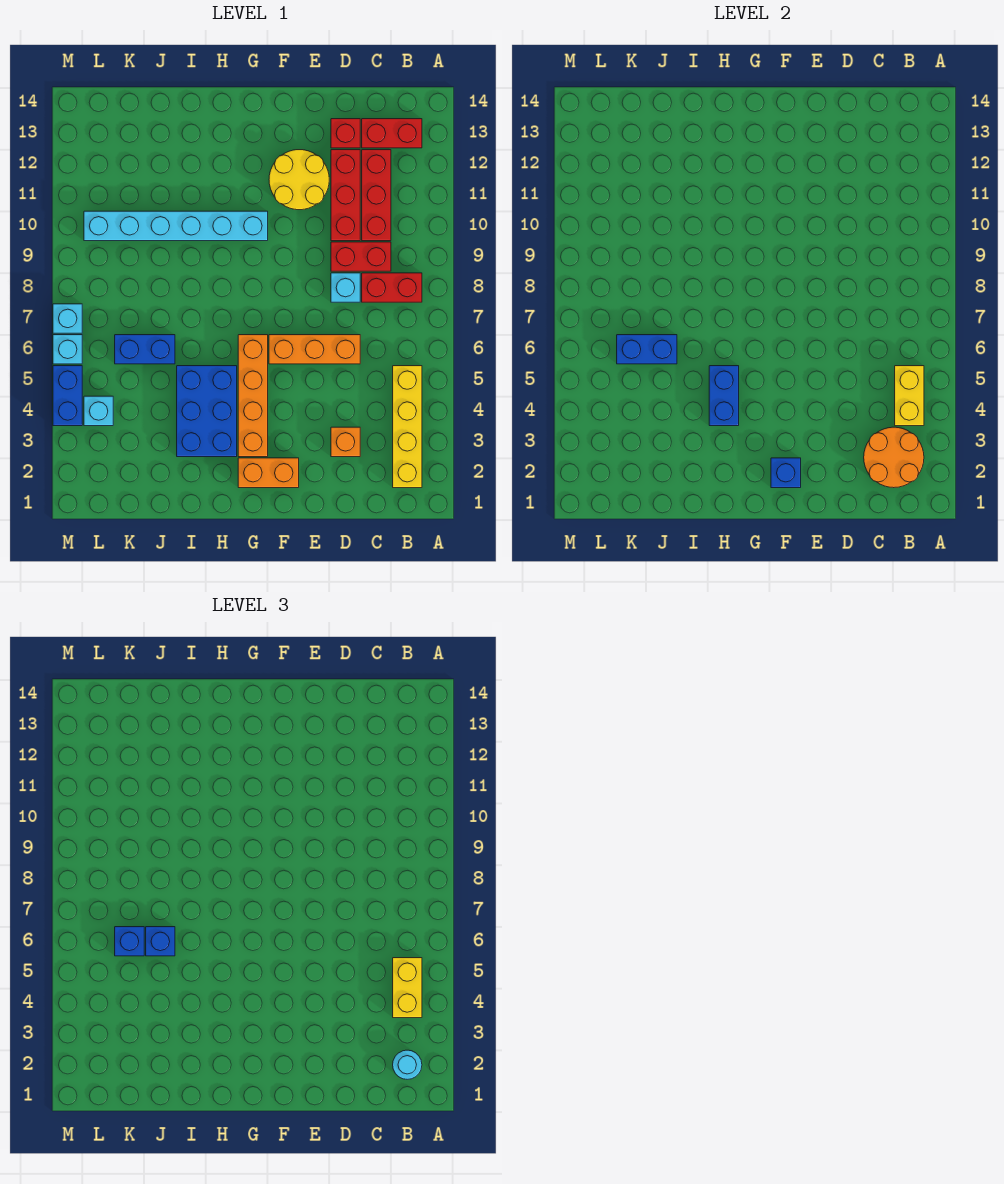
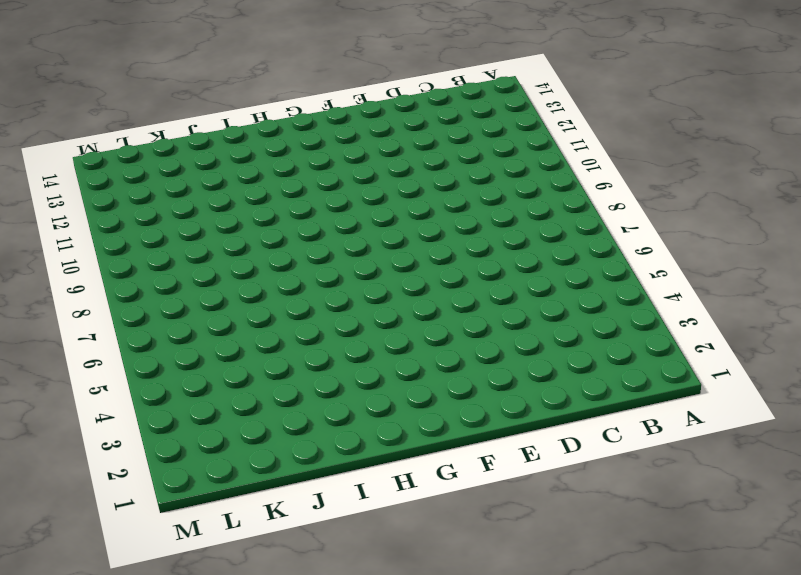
none -> yellow brick B2:B5 level 1
none -> red brick B8:C8 level 1
none -> red brick B13:C13 level 1

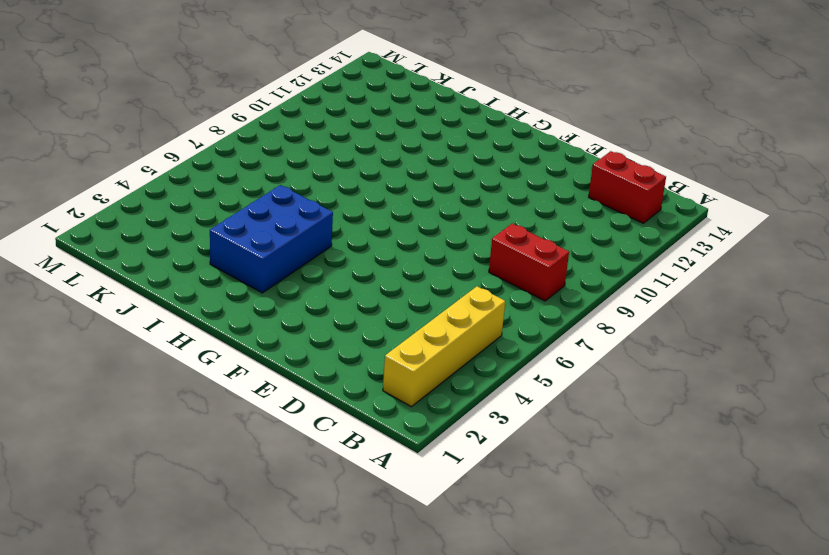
none -> red brick C9:D9 level 1
none -> red brick C10:C12 level 1
none -> orange brick D3 level 1

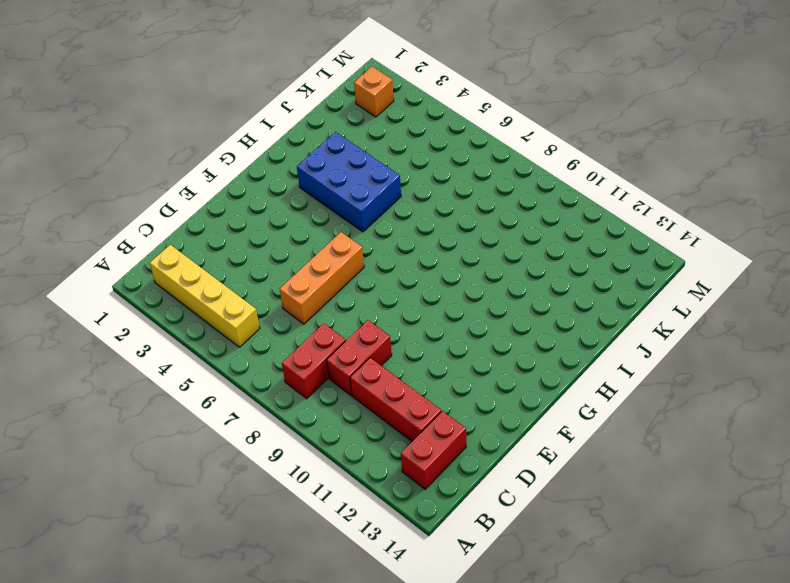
orange brick L2 level 1 -> orange brick D3 level 1
none -> cyan brick D8 level 1
none -> red brick D10:D12 level 1
none -> red brick D13 level 1

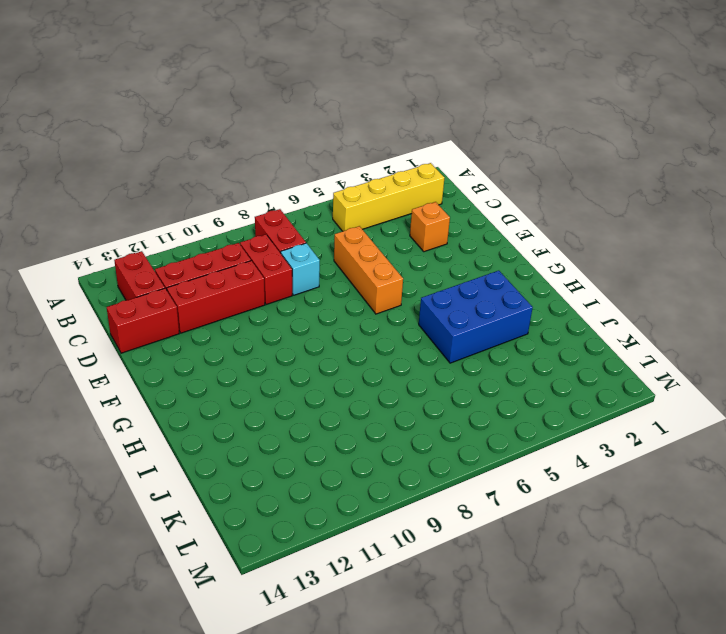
red brick D13:D14 level 1 -> red brick D13 level 1
none -> yellow round brick E11:F12 level 1
none -> orange brick F2:G2 level 1
none -> orange brick G3:G6 level 1

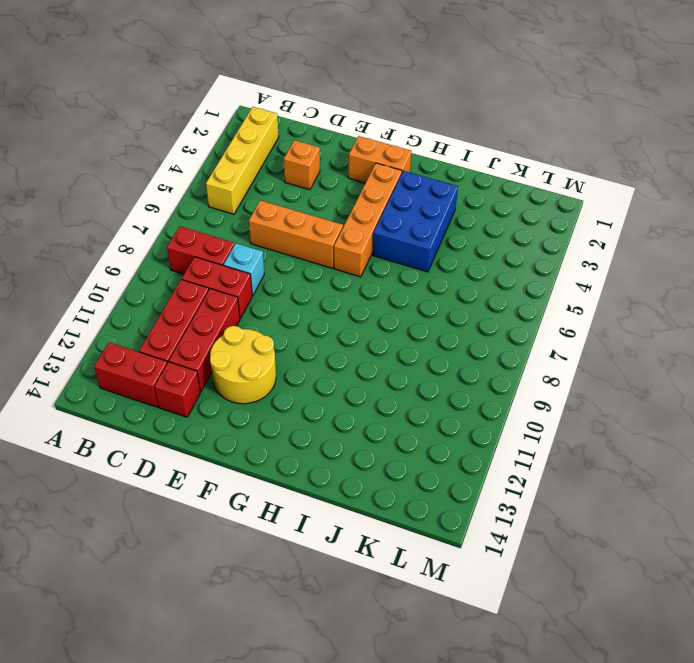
none -> cyan brick G10:L10 level 1
none -> blue brick J6:K6 level 1
none -> cyan brick L4 level 1

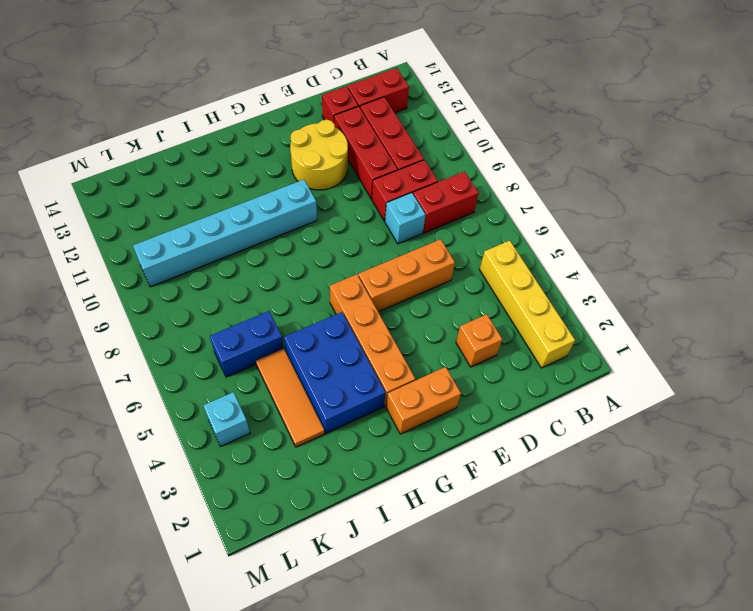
orange tile J3:J5 level 1 -> none
none -> blue brick M4:M5 level 1
none -> cyan brick M6 level 1
none -> cyan brick M7 level 1

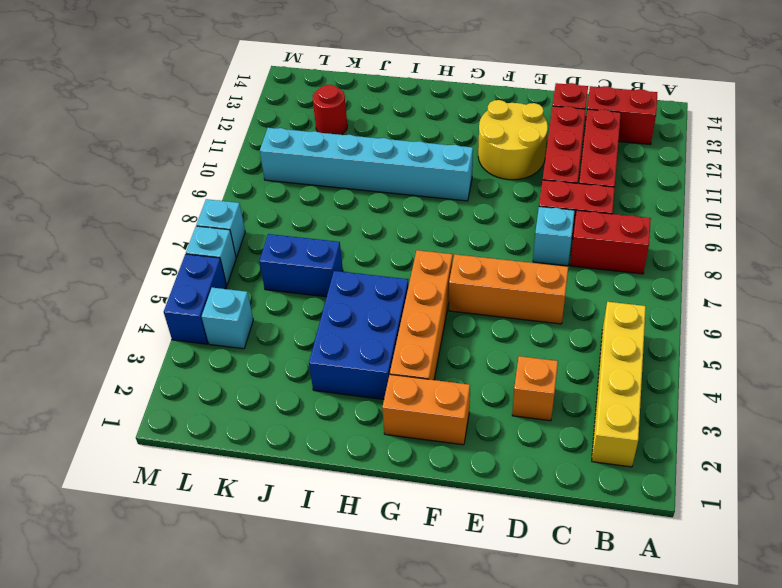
red round brick K12 level 1 -> none
none -> orange round brick B2:C3 level 2
none -> yellow brick B4:B5 level 2
none -> blue brick F2 level 2

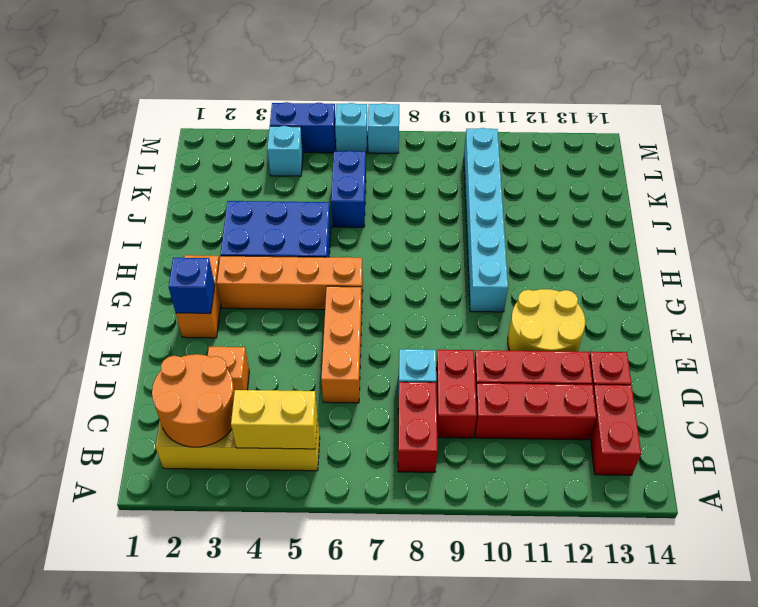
none -> blue brick H4:H5 level 2
none -> blue brick J6:K6 level 2
none -> cyan round brick B2 level 3

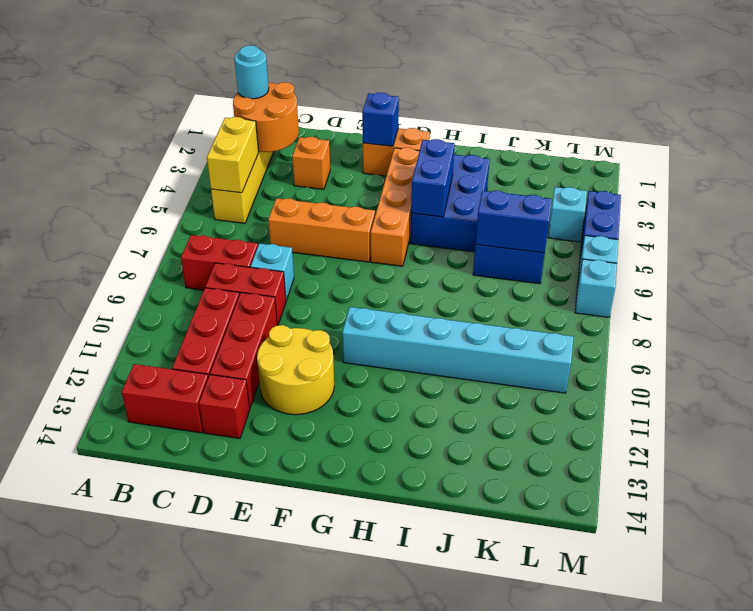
none -> yellow brick B4:B5 level 3
none -> blue brick J6 level 3
none -> blue brick K6 level 3

